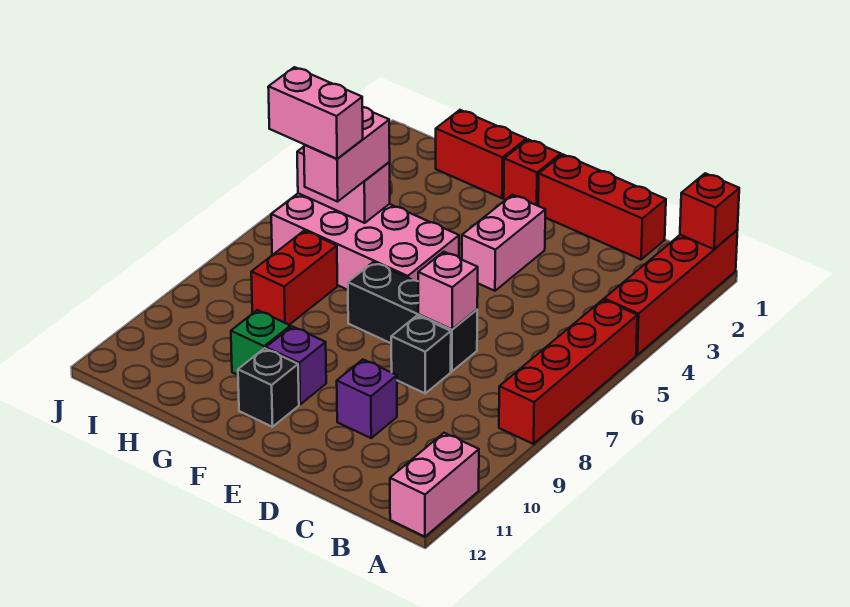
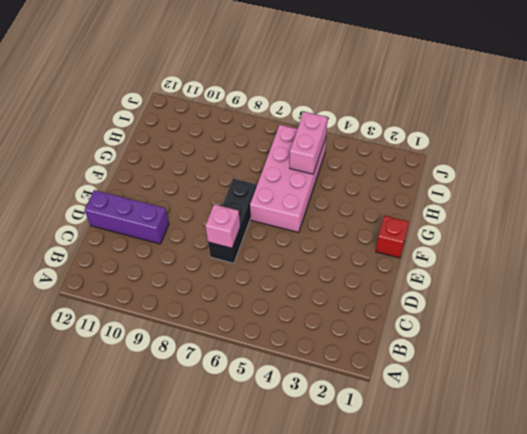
purple brick D10:D12 level 1 -> purple brick D10 level 1
none -> red brick A1:A4 level 1
none -> red brick A5:A8 level 1
none -> pink brick A11:A12 level 1

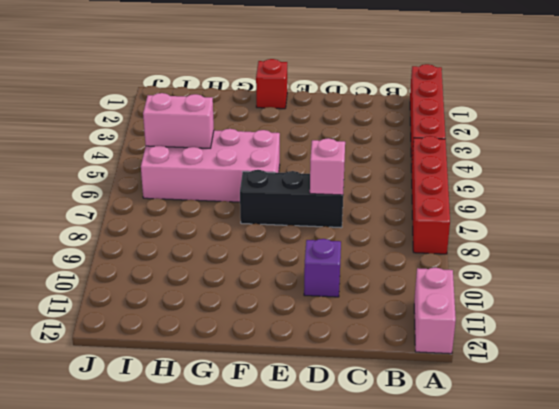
none -> red brick C1:E1 level 1
none -> black brick D8 level 1
none -> pink brick E3:E4 level 1

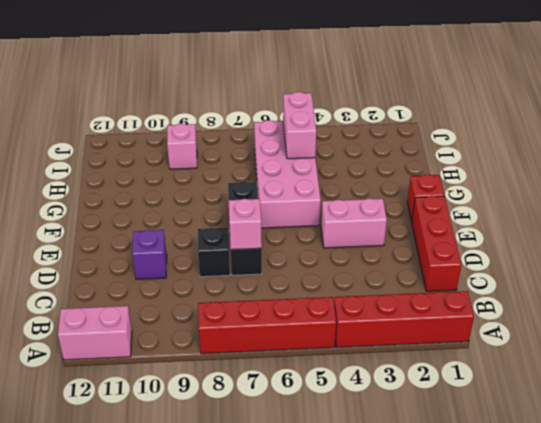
pink brick I9 level 1 -> none
none -> purple brick F10 level 1
none -> black brick F11 level 1
none -> red brick G1:H1 level 1

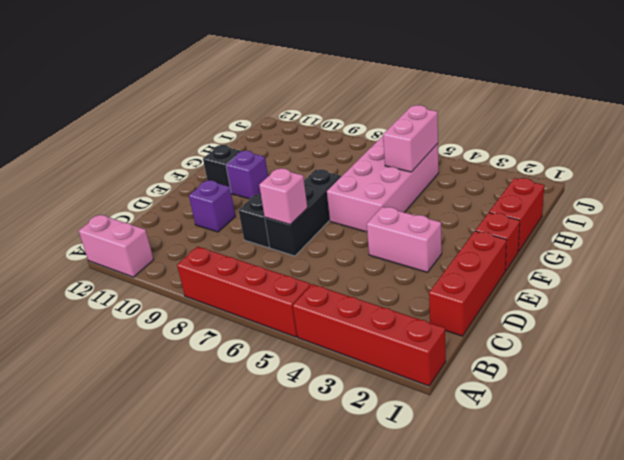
none -> green brick G10 level 1
none -> red brick H7:H8 level 1
none -> red brick A1 level 2

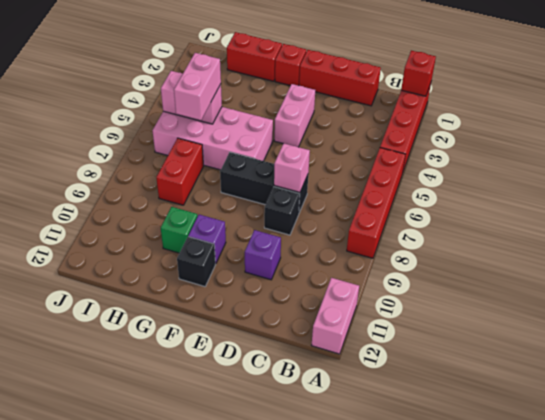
none -> pink brick H6:I6 level 4

